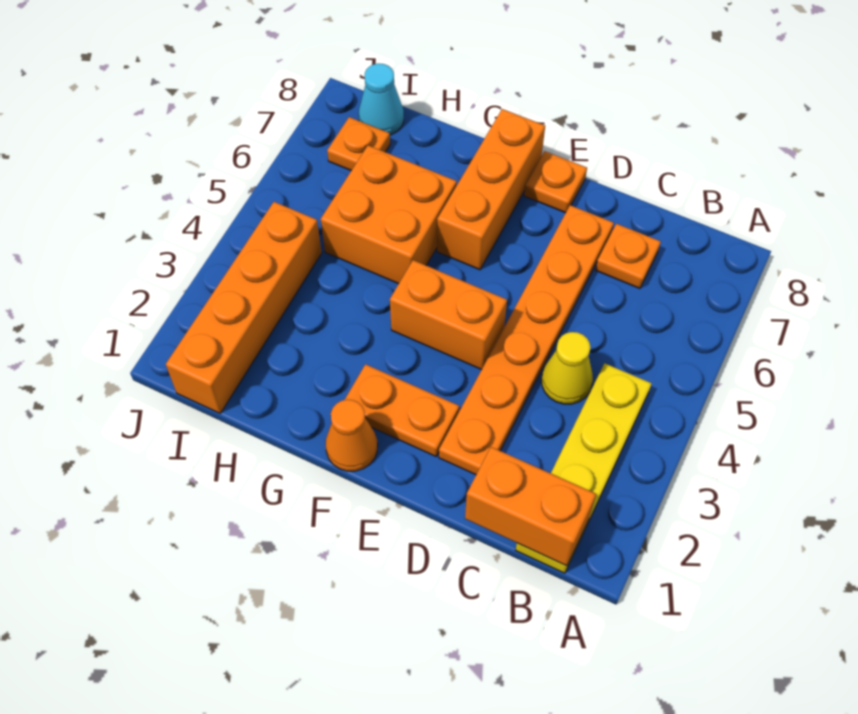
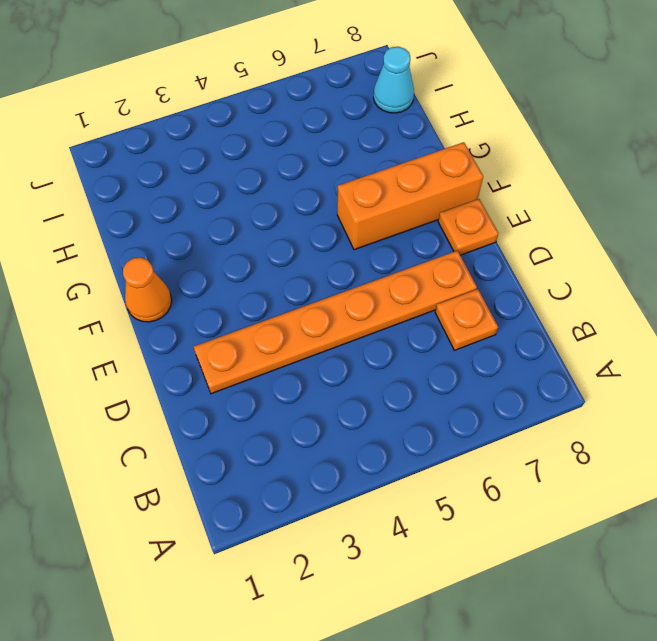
none -> yellow plate B1:B4 level 1
none -> yellow cone C4 level 1
none -> orange plate E2:F2 level 1

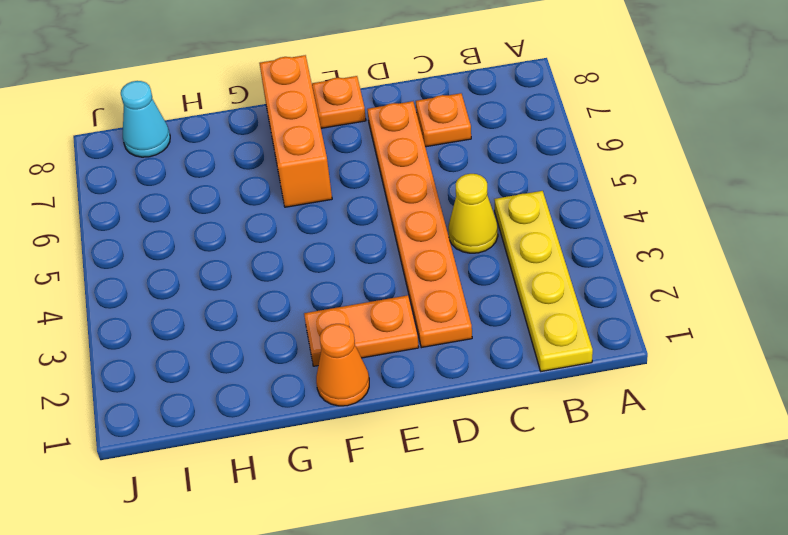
none -> orange brick E4:F4 level 1
none -> orange brick G5:H6 level 1
none -> orange brick I1:I4 level 1

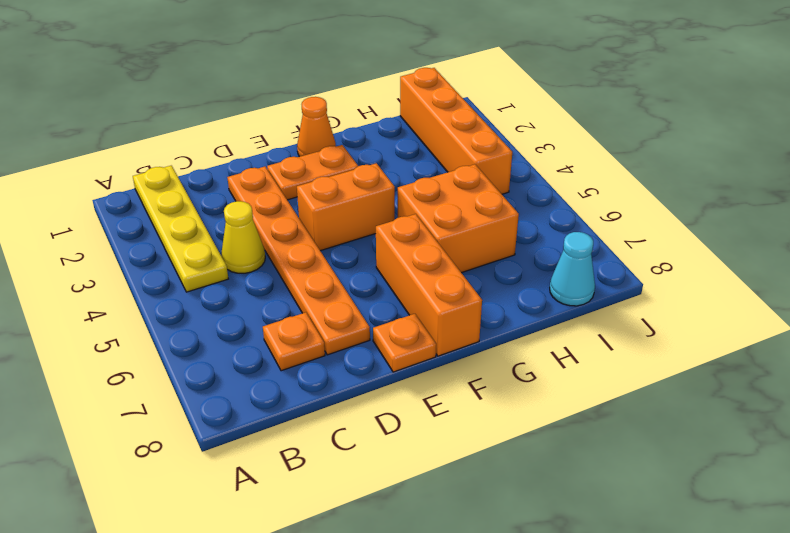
none -> orange plate I7 level 1
none -> orange brick B1:C1 level 2

